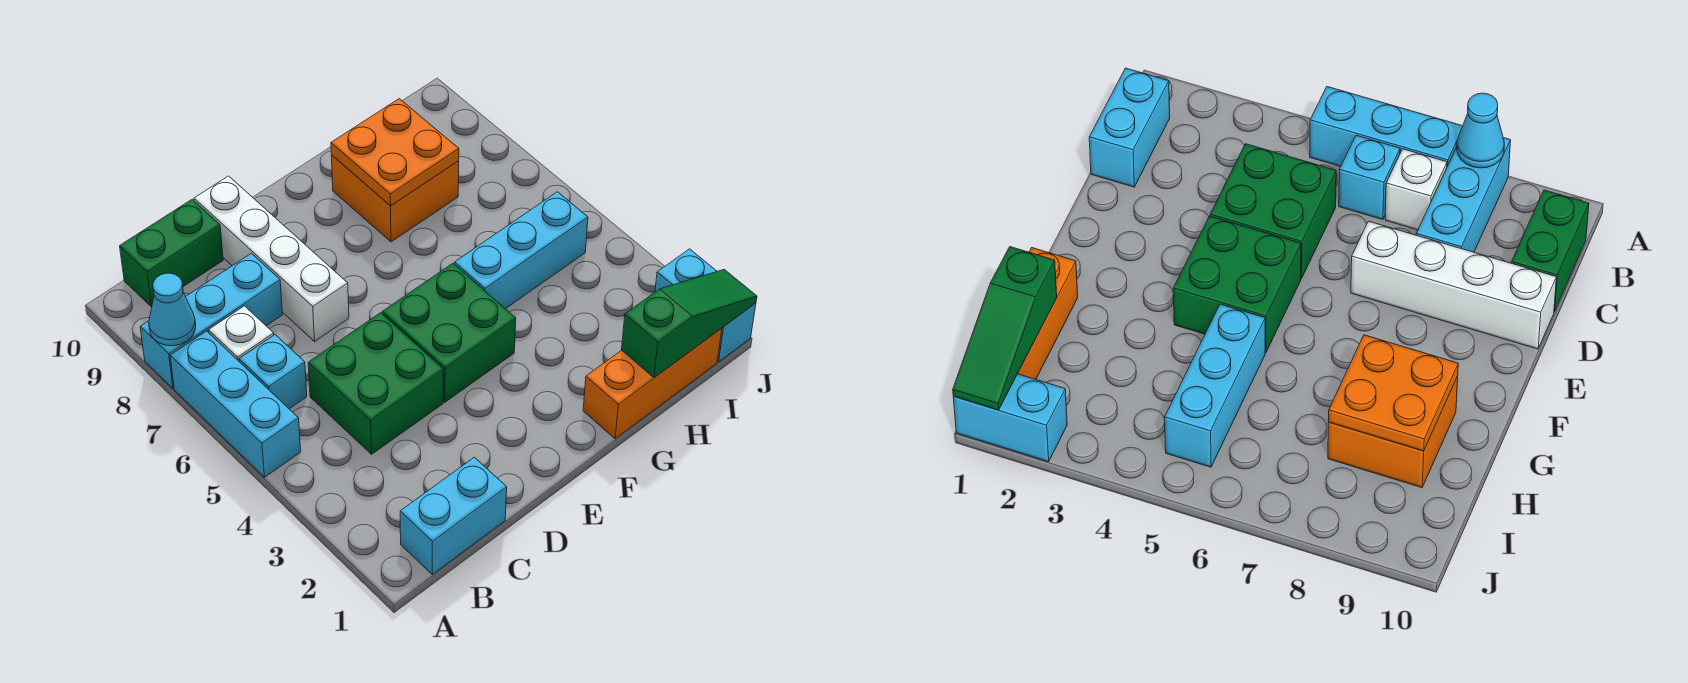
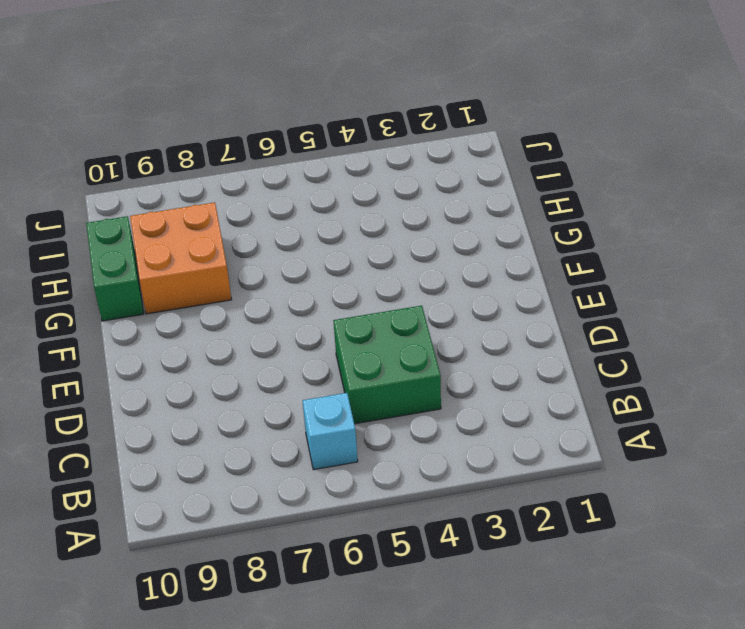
green brick G10:H10 level 1 -> green brick B10:C10 level 1
none -> cyan brick A5:A7 level 1
none -> cyan brick A8:C8 level 1
none -> cyan brick B1:C1 level 1

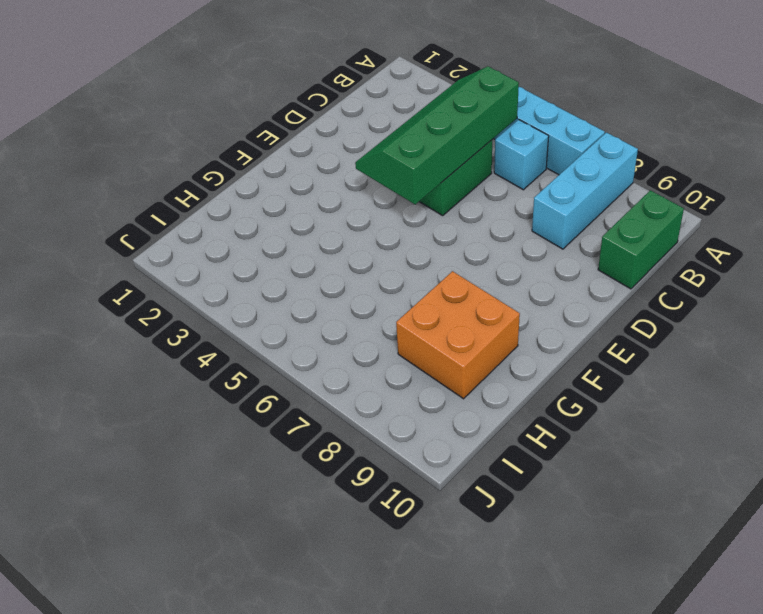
green slope B4:E5 level 2 top 5 -> none
none -> cyan brick B1:C1 level 1
none -> white brick B7 level 1
none -> white brick D7:D10 level 1

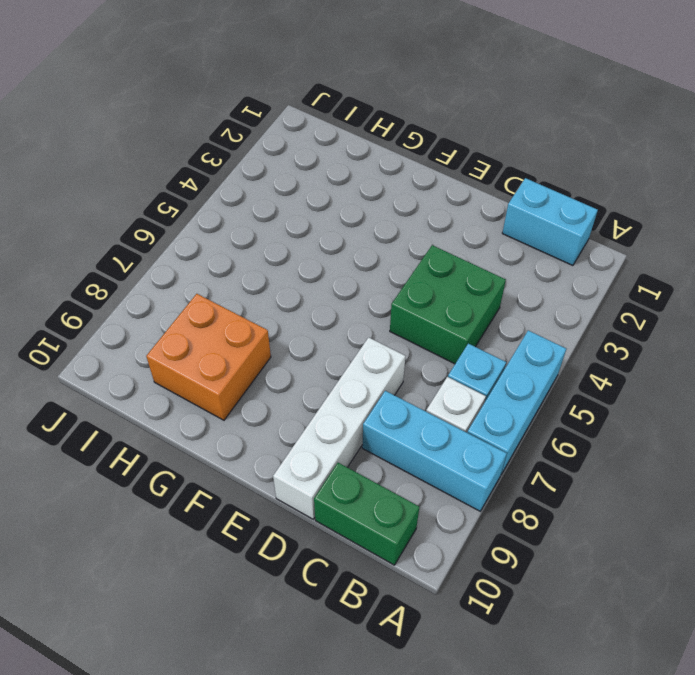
none -> green brick E4:F5 level 1
none -> orange brick G1:I1 level 1
none -> cyan brick G5:I5 level 1

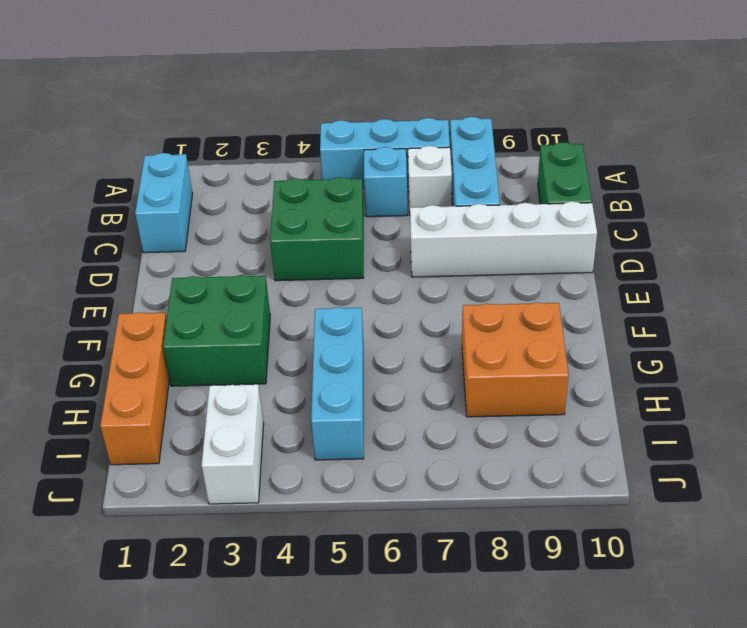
green brick F2:G3 level 1 -> green brick E4:F5 level 1
white brick I3:J3 level 1 -> none
none -> cyan brick J1:J2 level 1
none -> cyan cone A8 level 2
none -> orange plate G8:H9 level 2

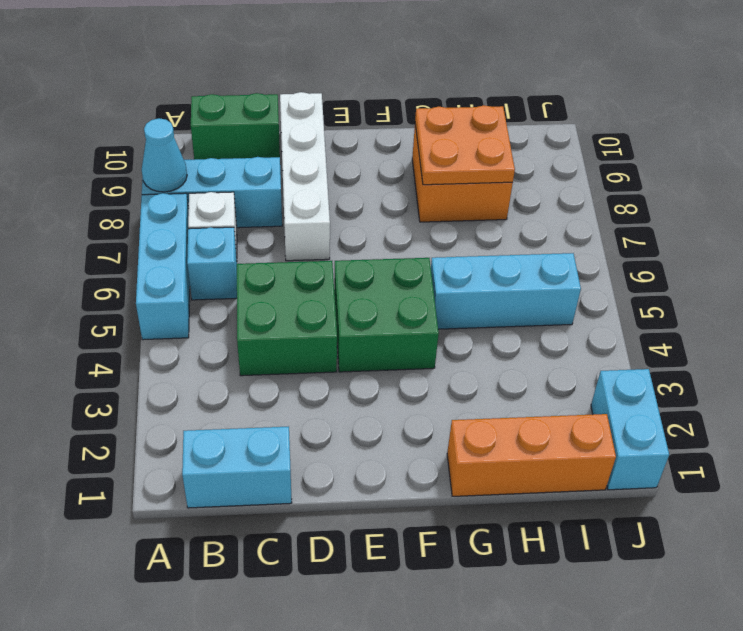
none -> green slope H1:J1 level 2 top H

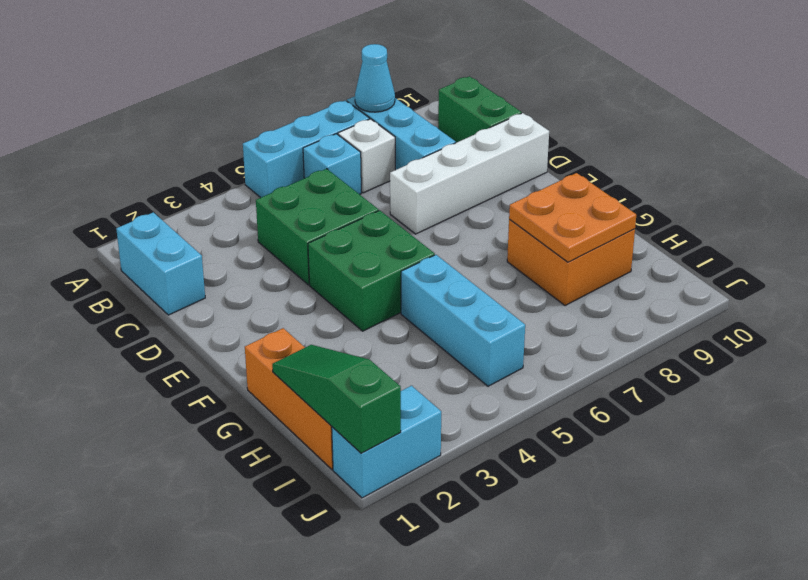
green slope H1:J1 level 2 top J -> green slope H1:J1 level 2 top H

